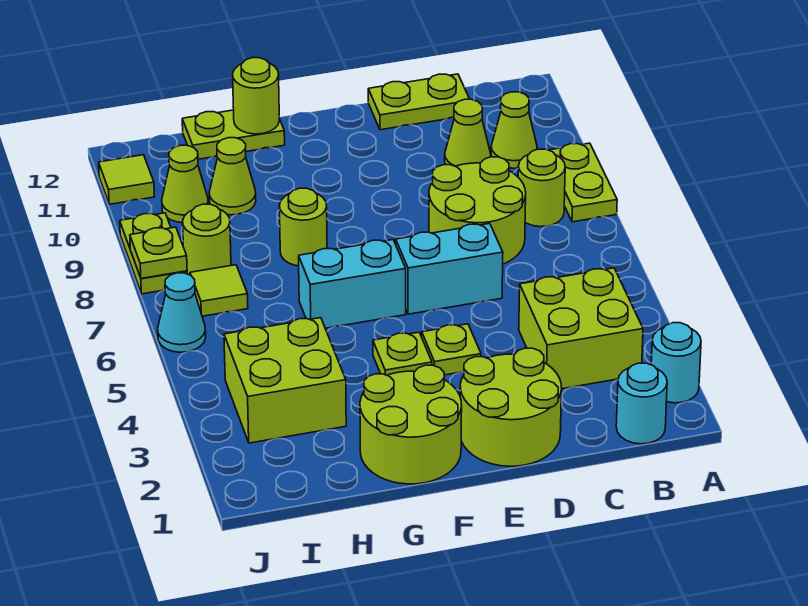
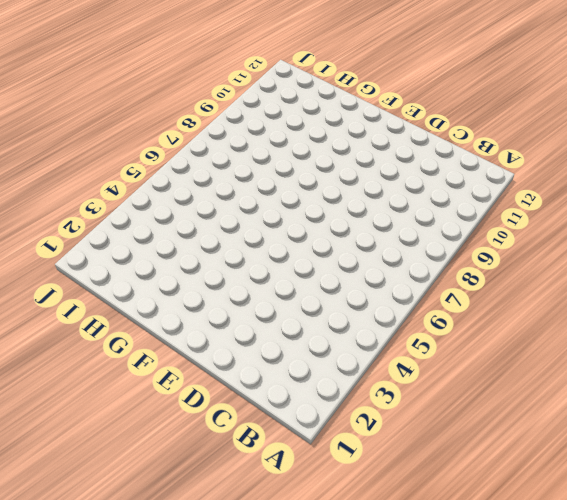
none -> cyan round brick A2 level 1
none -> lime plate A8:A9 level 1
none -> cyan round brick B1 level 1

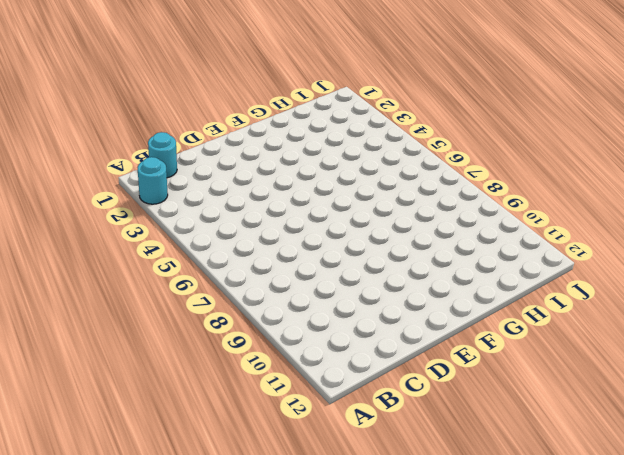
none -> lime plate A8:A9 level 1
none -> lime brick B3:C4 level 1
none -> lime round brick B8 level 1

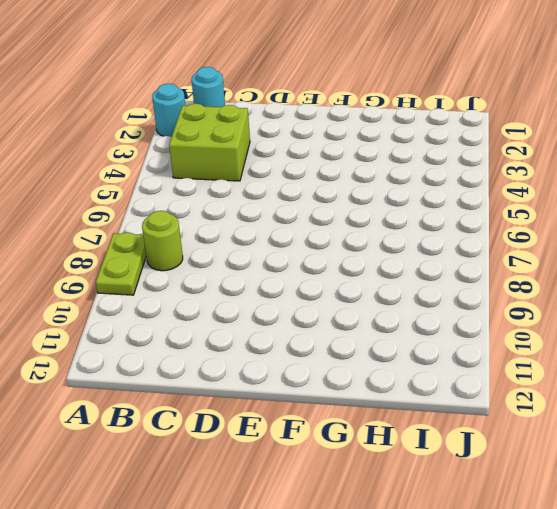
none -> lime cone B10 level 1
none -> lime round brick C7:D8 level 1
none -> lime cone C10 level 1

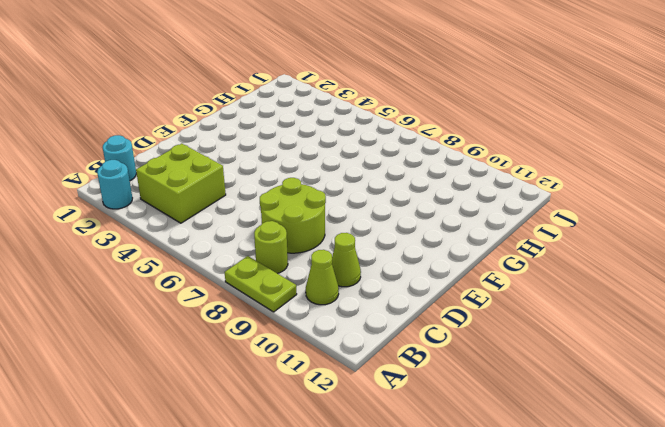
none -> lime plate C12:D12 level 1
none -> lime round brick D1:E2 level 1
none -> cyan brick D6:E6 level 1

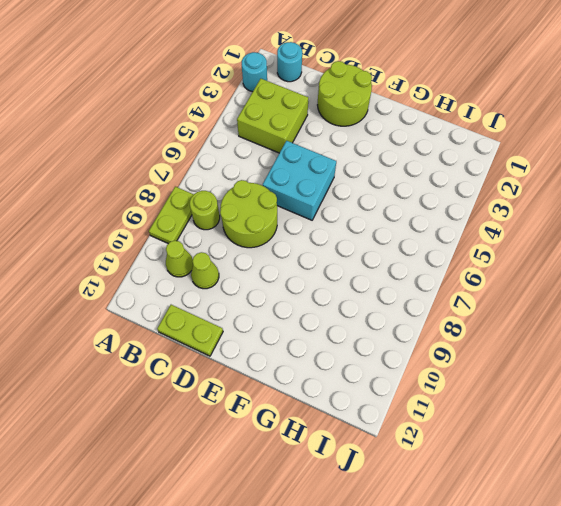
cyan brick D5:E6 level 1 -> cyan brick D6:E6 level 1
none -> lime plate E4 level 1
none -> lime round brick F1:G2 level 1
none -> lime plate F4 level 1

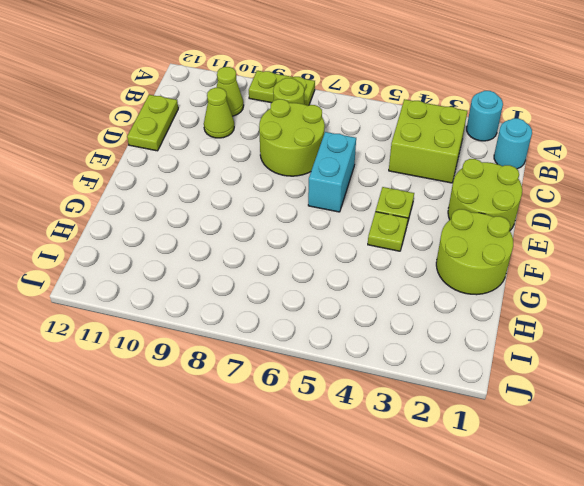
none -> cyan brick F6:G6 level 1
none -> lime round brick G8 level 1
none -> lime plate G12:H12 level 1

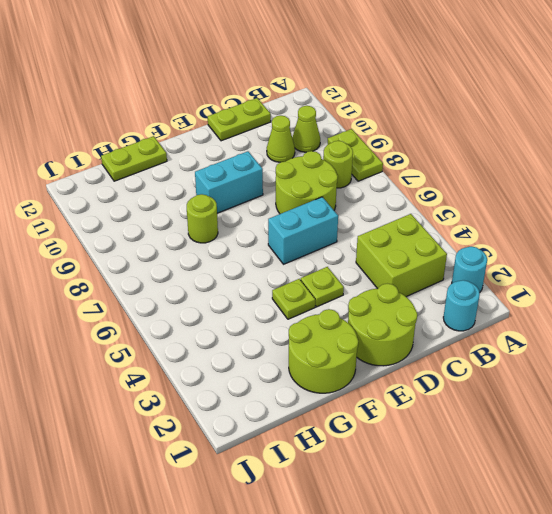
cyan brick E9:F9 level 1 -> cyan brick F6:G6 level 1
none -> lime brick H3:I4 level 1
none -> lime cone H10 level 1
none -> lime tile I7 level 1

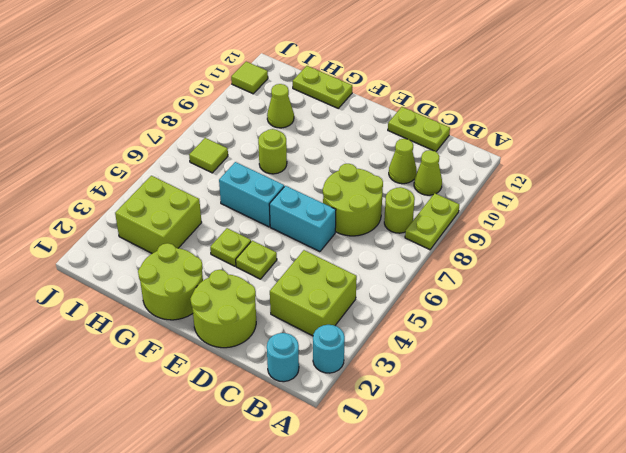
none -> lime round brick I8 level 1
none -> lime cone I10 level 1
none -> cyan cone J6 level 1

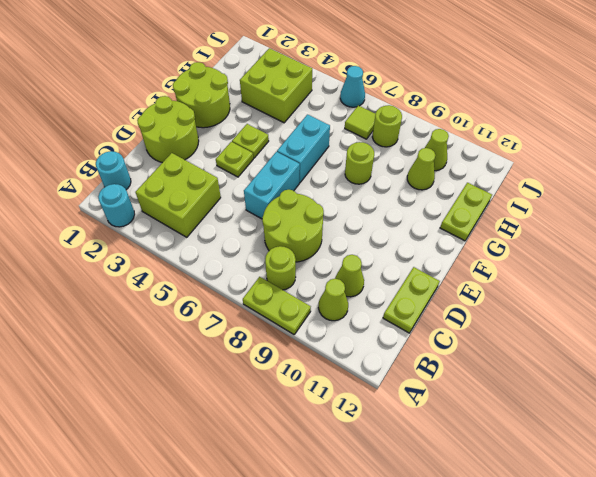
none -> lime plate J8:J9 level 1
none -> lime tile J11 level 1
none -> lime round brick G12 level 2

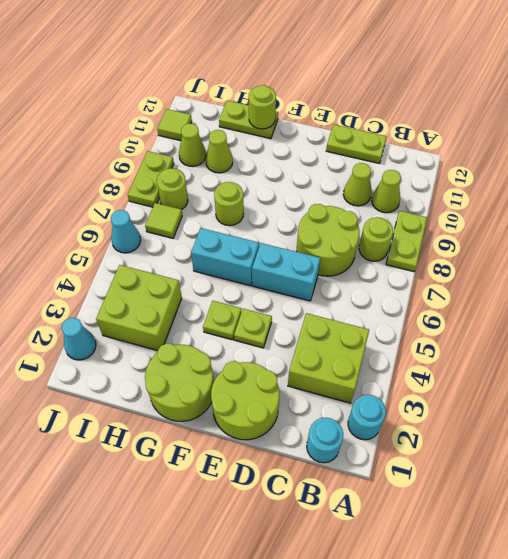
cyan cone J2 level 1 -> none
none -> lime plate J8 level 2

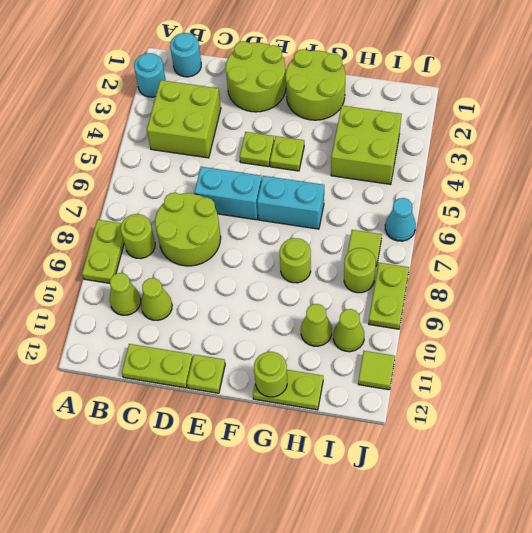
lime plate E12 level 1 -> lime plate J8 level 2

